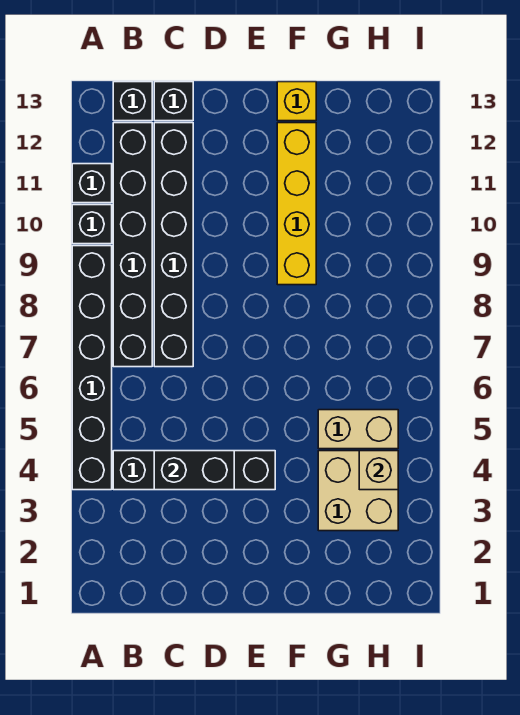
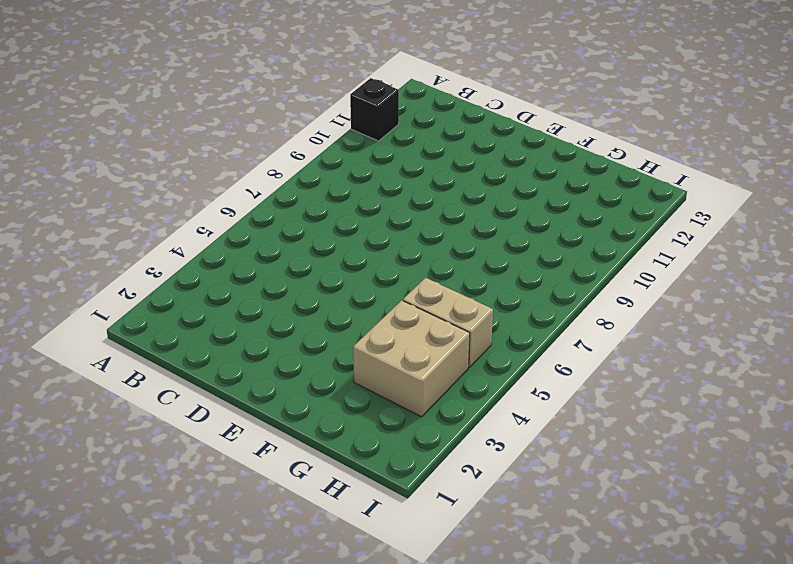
none -> black brick A4:A9 level 1
none -> black brick A10 level 1
none -> black brick B4:E4 level 1

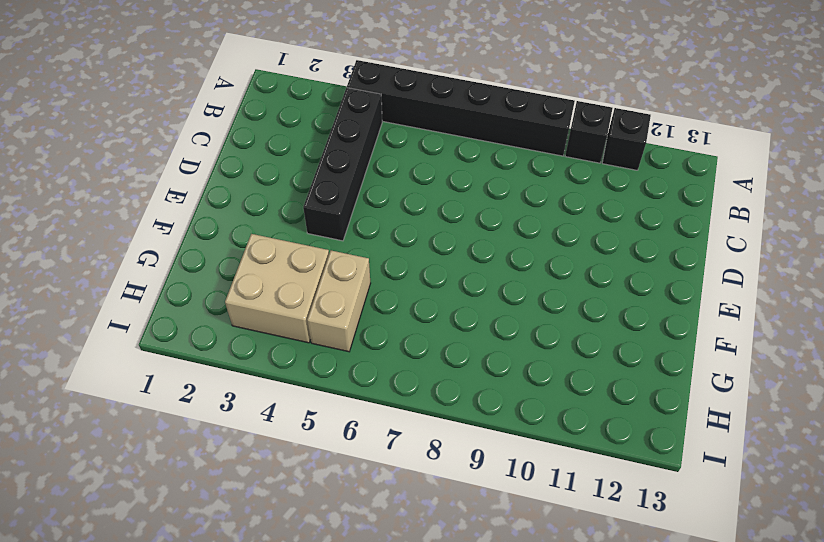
none -> black brick B7:B12 level 1
none -> black brick B13 level 1
none -> black brick C7:C12 level 1

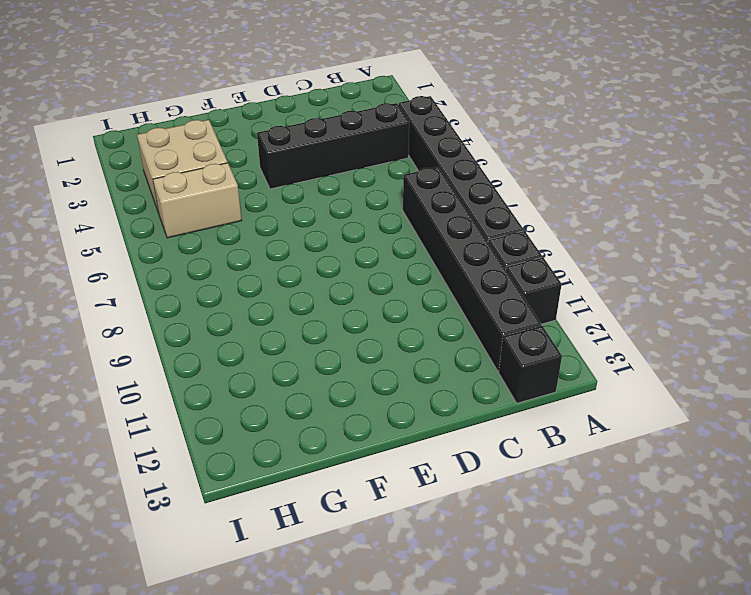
none -> black brick C7:C12 level 1
none -> black brick C13 level 1
none -> yellow brick F9:F12 level 1

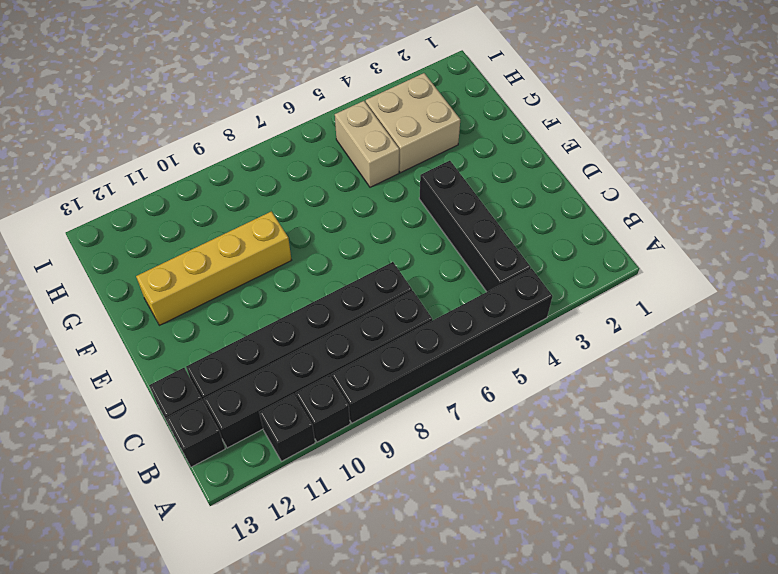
none -> yellow brick F13 level 1
none -> black brick C4:D4 level 2
none -> tan brick H4 level 2

